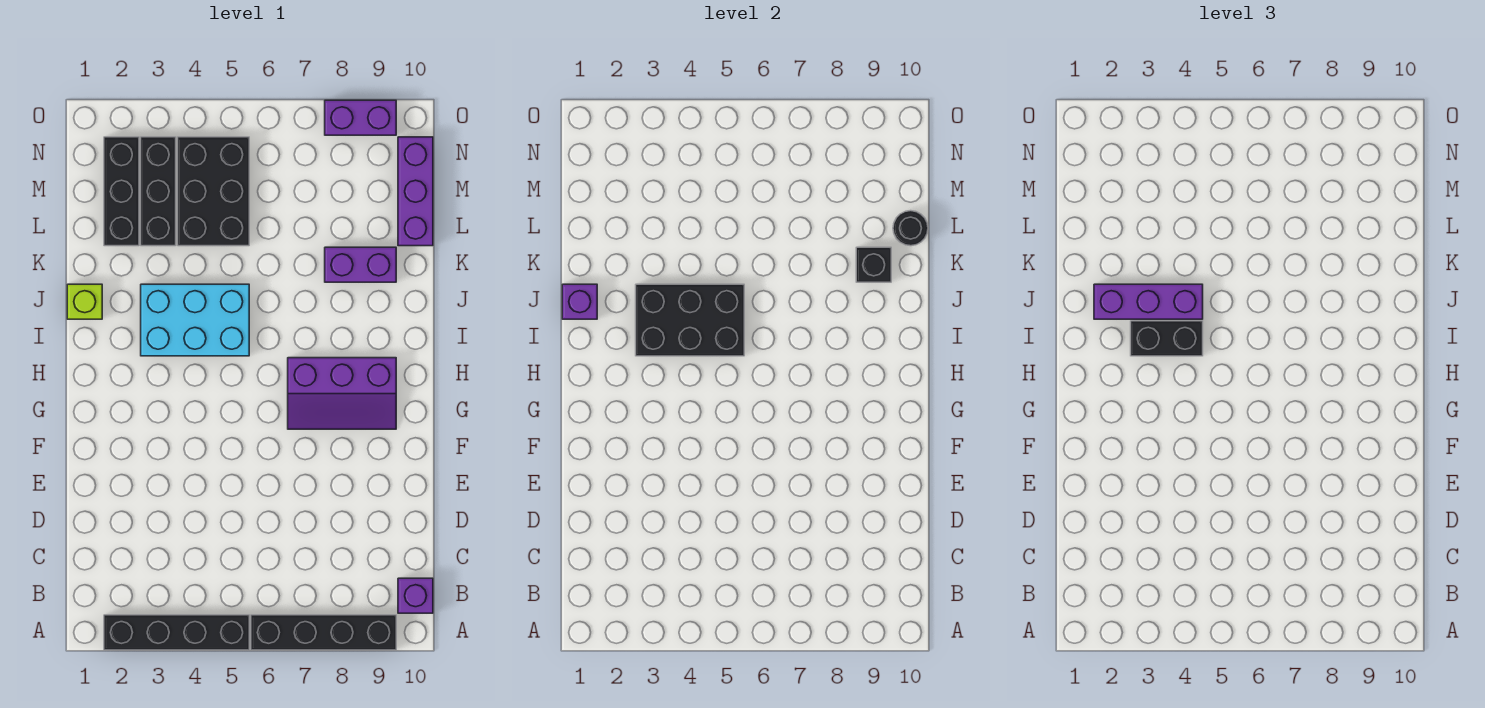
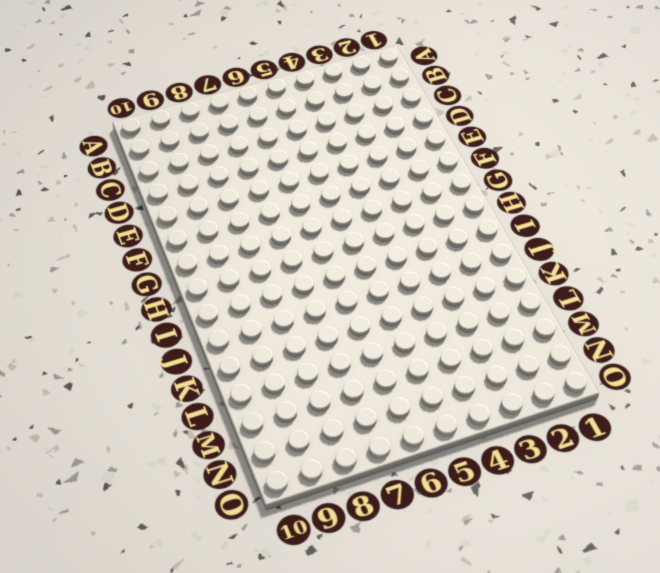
none -> black brick A2:A5 level 1
none -> black brick A6:A9 level 1
none -> purple brick B10 level 1

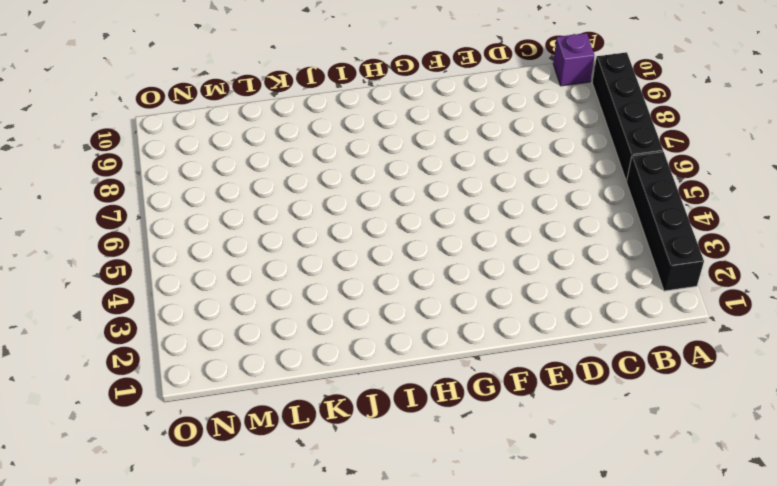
none -> purple slope G7:H9 level 1 top H
none -> cyan brick I3:J5 level 1
none -> lime brick J1 level 1

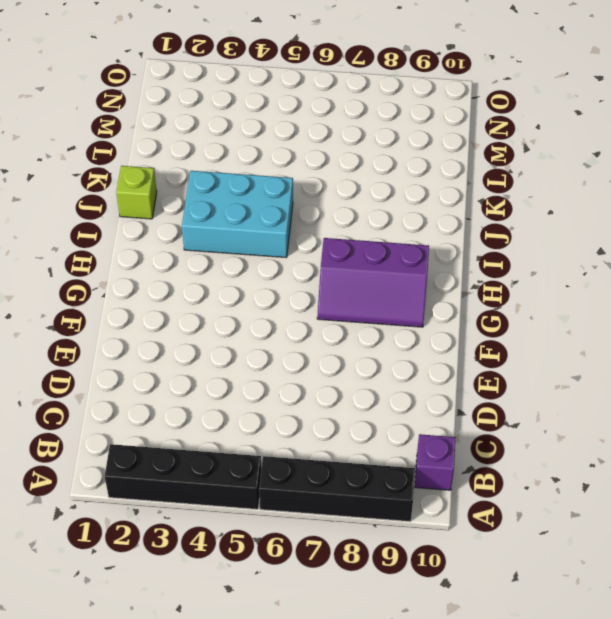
none -> purple brick K8:K9 level 1
none -> black brick L2:N2 level 1
none -> black brick L3:N3 level 1

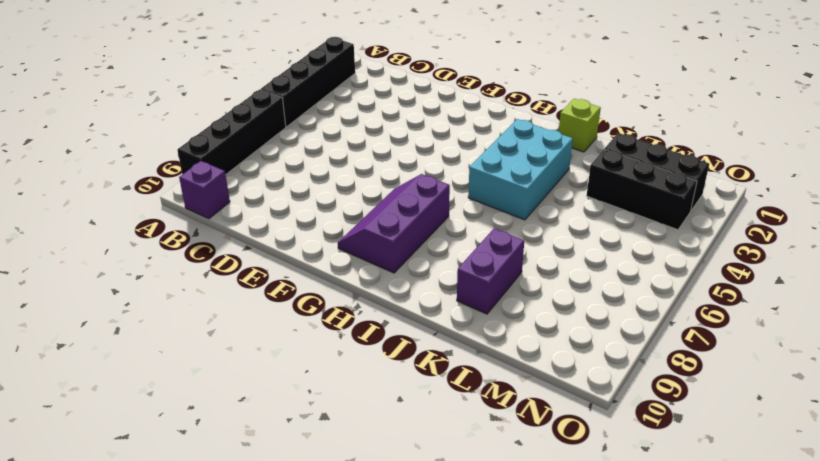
none -> black brick L4:N5 level 1
none -> purple brick L10:N10 level 1
none -> purple brick O8:O9 level 1

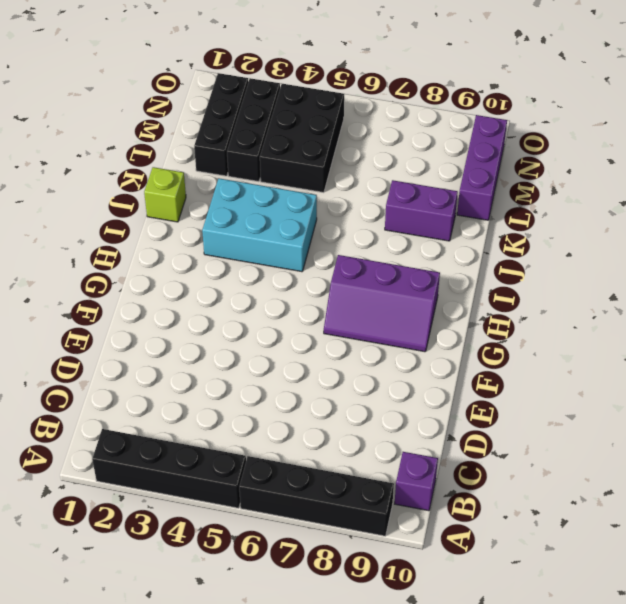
none -> purple brick O8:O9 level 1
none -> black brick I3:J5 level 2
none -> purple brick J1 level 2

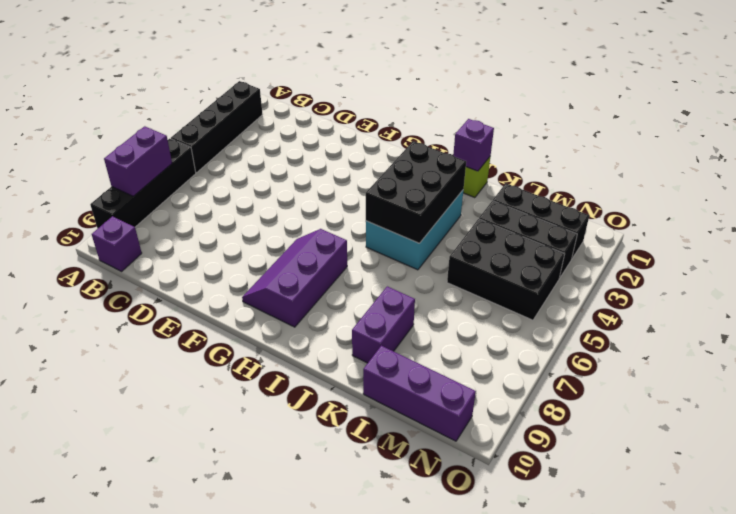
purple brick A7:A8 level 2 -> purple brick O8:O9 level 1
none -> black brick K9 level 2
none -> black round brick L10 level 2
none -> black brick I3:I4 level 3

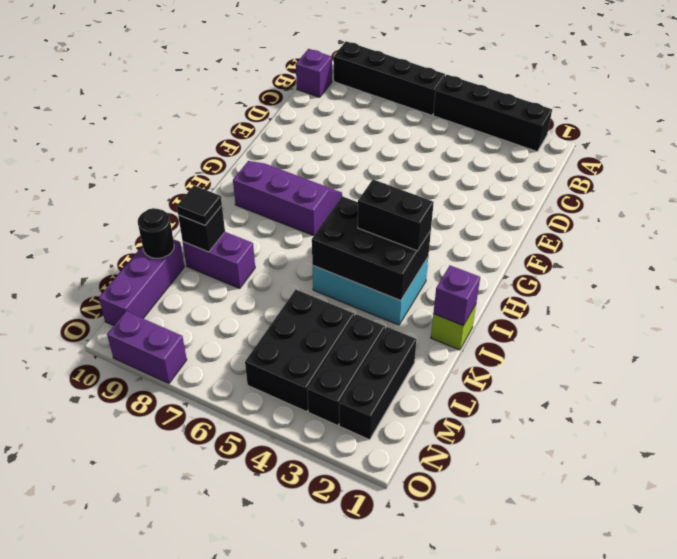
black tile K9 level 3 -> none
none -> purple brick J2:J4 level 3

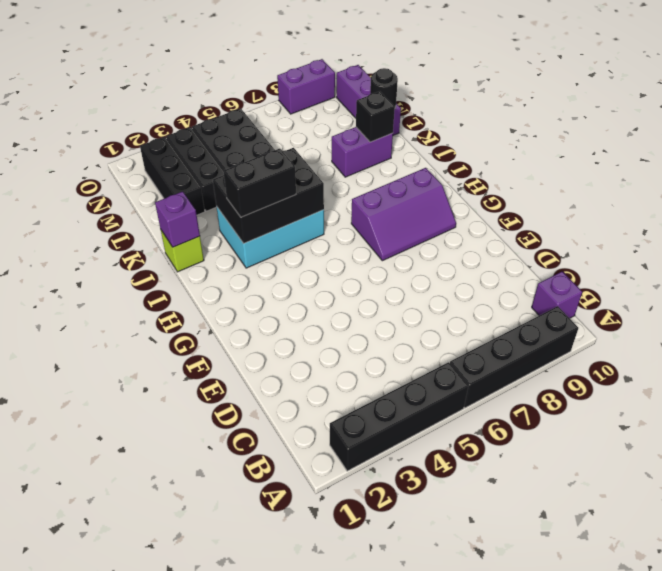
none -> purple brick J2:J4 level 3

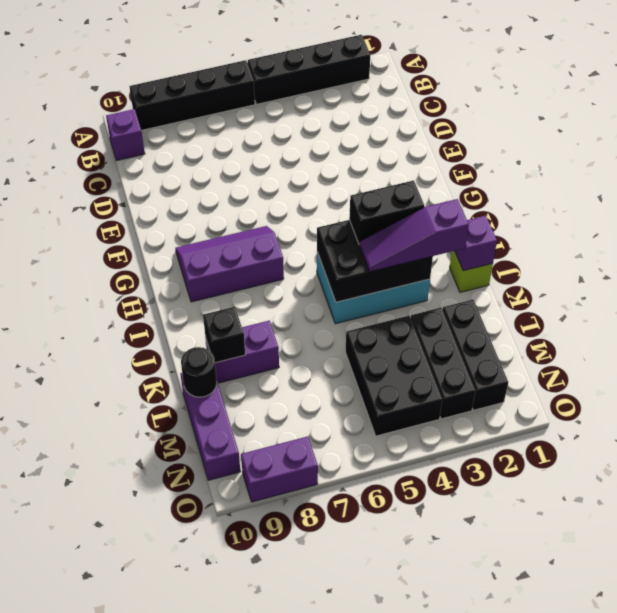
purple slope J2:J4 level 3 top 2 -> purple brick J2:J4 level 3

